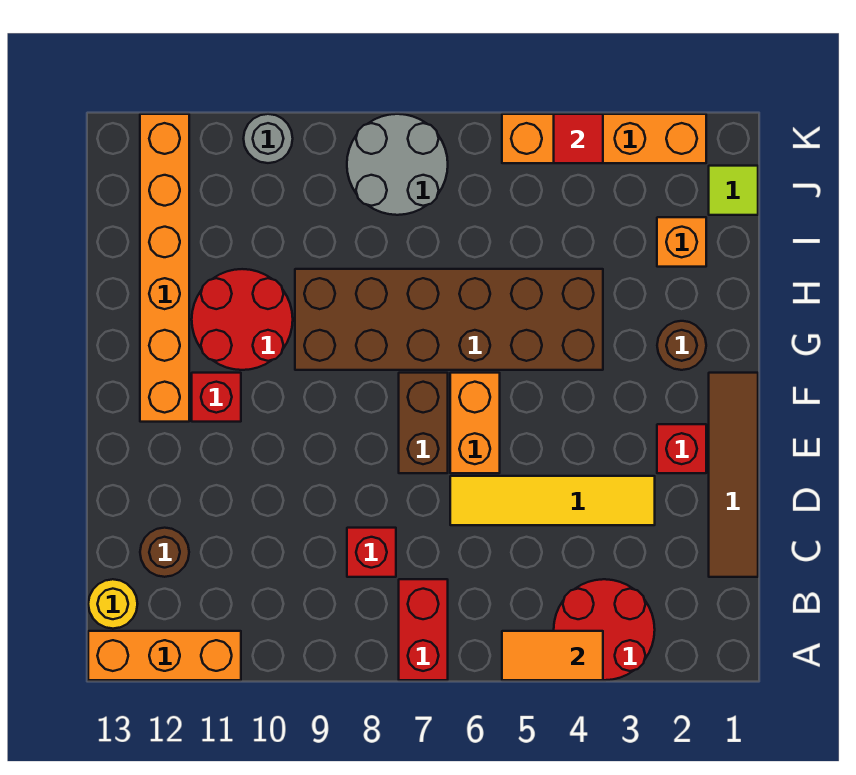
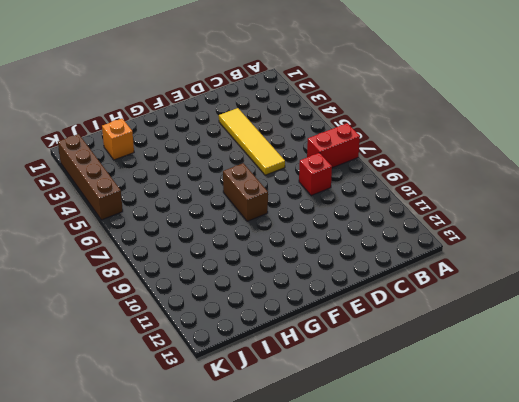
brown brick F7:F8 level 1 -> brown brick E7:F7 level 1
brown brick K2:K5 level 1 -> orange brick K2:K5 level 1
none -> red round brick A3:B4 level 1
none -> orange brick A11:A13 level 1
none -> yellow round brick B13 level 1

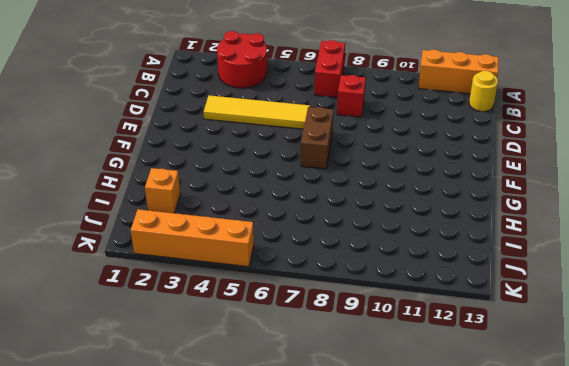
none -> brown tile C1:F1 level 1
none -> brown round brick C12 level 1
none -> red brick E2 level 1

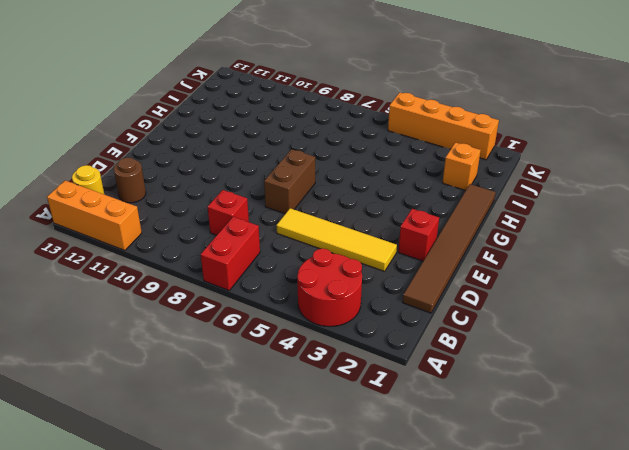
brown tile C1:H1 level 1 -> brown tile C1:F1 level 1
none -> orange brick E6:F6 level 1
none -> red brick F11 level 1
none -> orange brick F12:K12 level 1

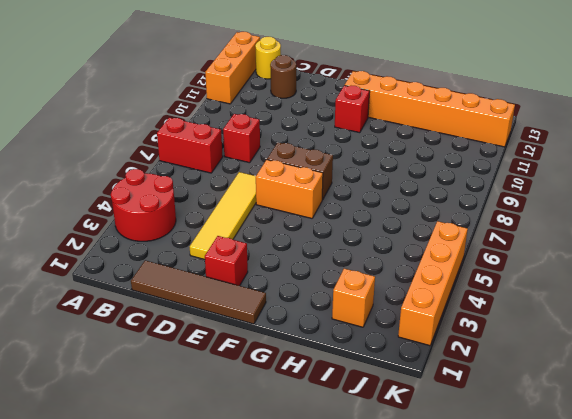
none -> brown round brick G2 level 1
none -> brown brick G4:H9 level 1
none -> red round brick G10:H11 level 1

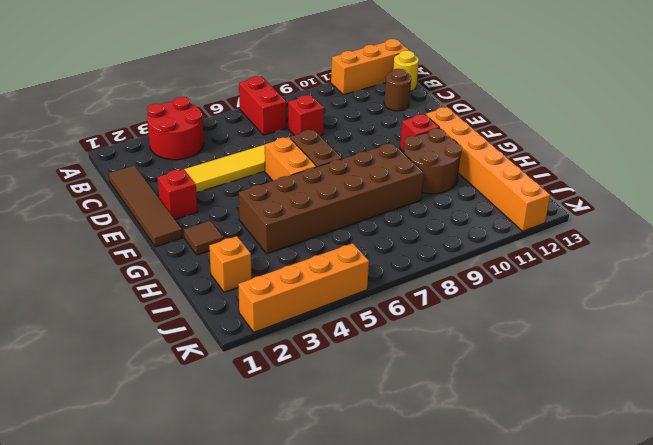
brown tile G2 level 1 -> brown round brick G2 level 1
brown round brick G10:H11 level 1 -> red round brick G10:H11 level 1
none -> lime tile J1 level 1
none -> grey round brick J7:K8 level 1
none -> grey round brick K10 level 1

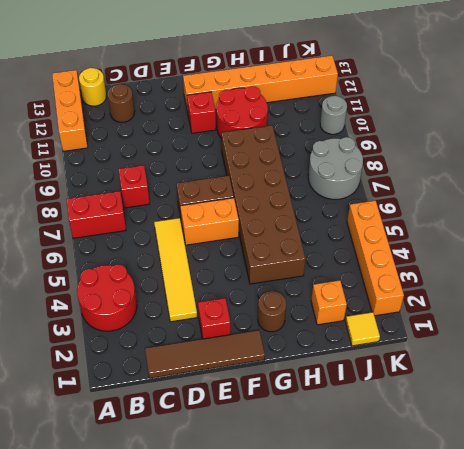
yellow tile J1 level 1 -> lime tile J1 level 1
none -> orange tile A4:A5 level 2
none -> red tile K4 level 2

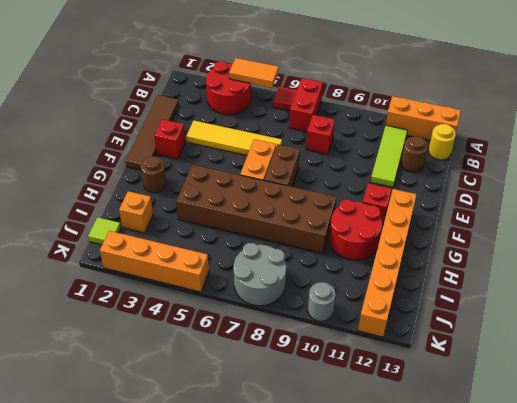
red tile A6 level 1 -> red tile K4 level 2
lime tile B11:D11 level 1 -> none

